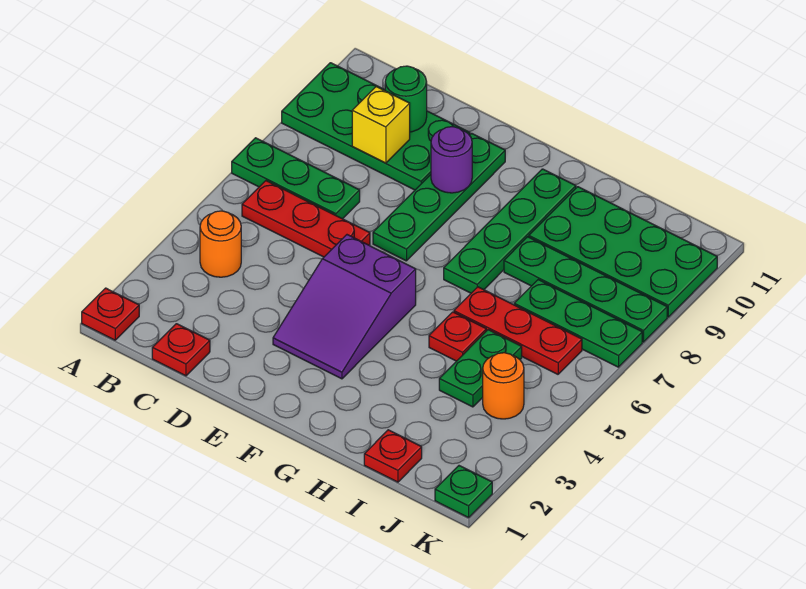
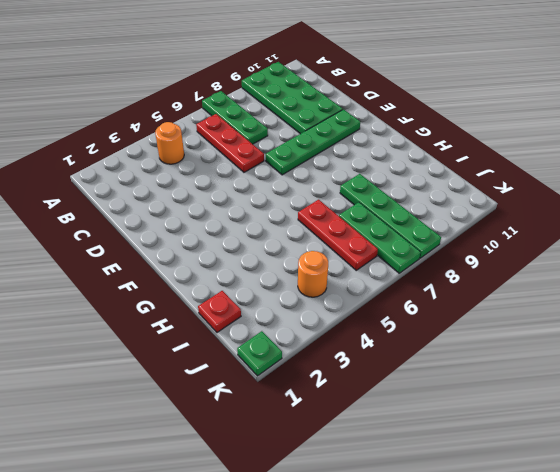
none -> red plate A1 level 1
none -> red plate C1 level 1
none -> purple slope E3:F5 level 1 top 5

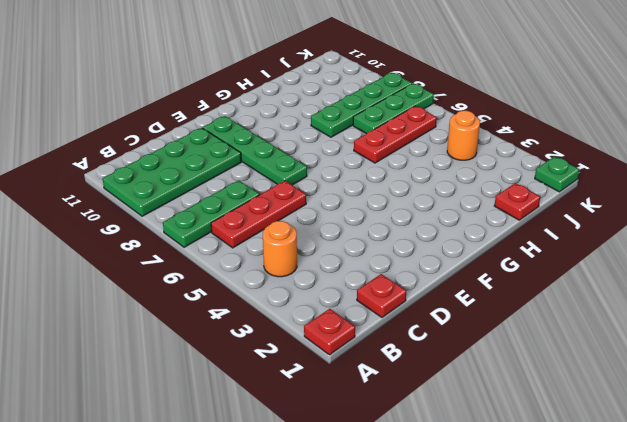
none -> purple slope E3:F5 level 1 top 5
none -> green plate G7:G10 level 1
none -> red plate H5 level 1

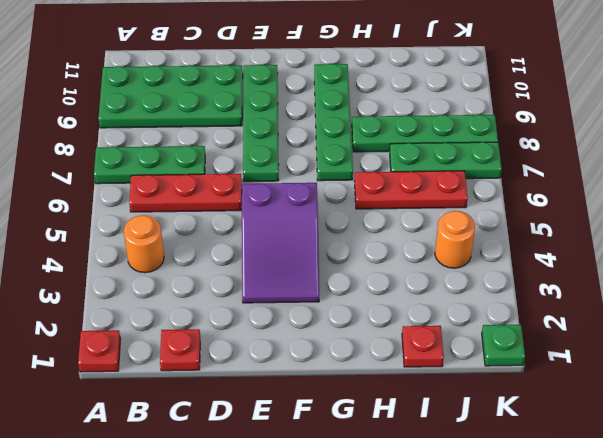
none -> red plate H5 level 1
none -> green plate H9:K10 level 1
none -> green plate I4:I5 level 1

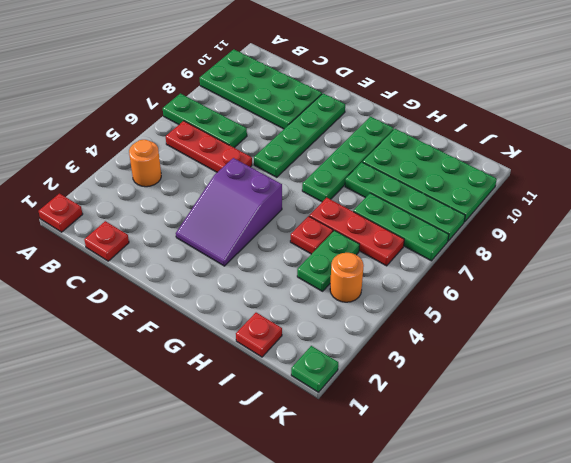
none -> yellow brick C9 level 2
none -> green round brick C10 level 2
none -> purple round brick E9 level 2

